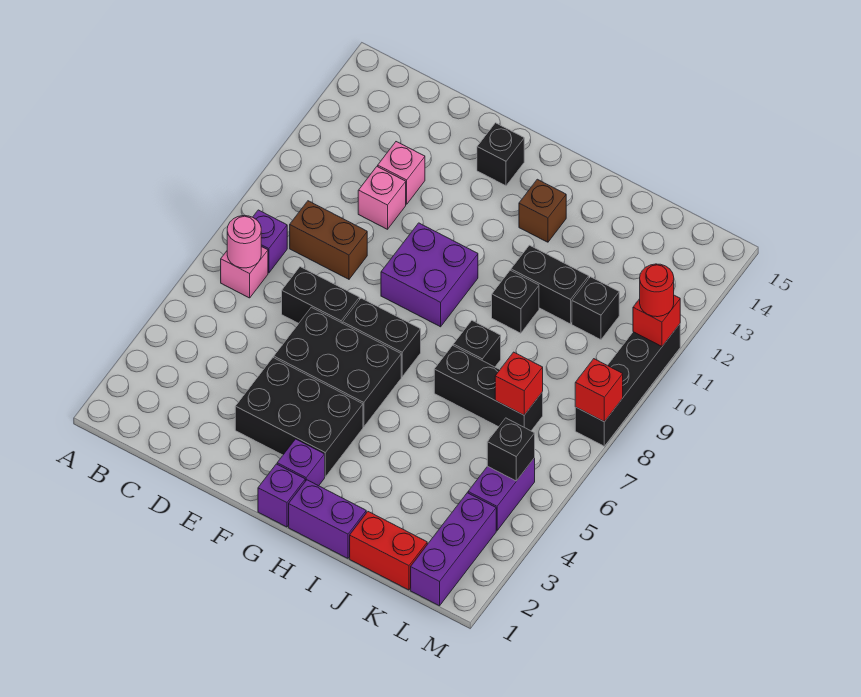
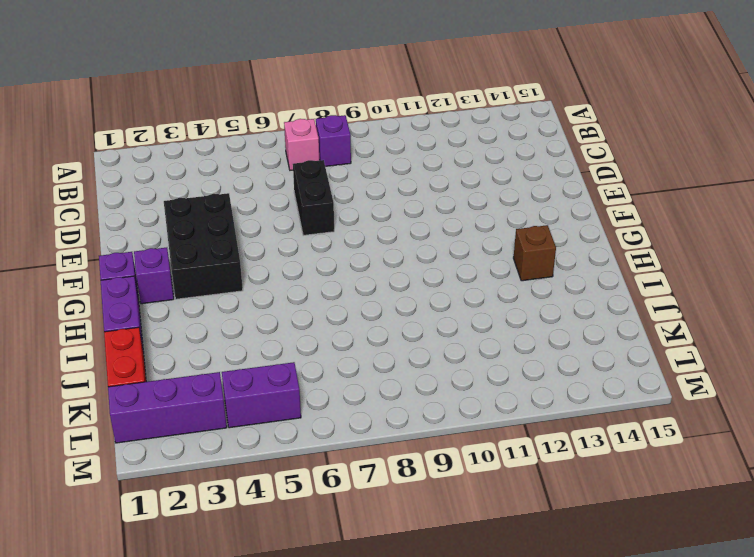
none -> brown brick C9:D9 level 1
none -> pink brick D11 level 1
none -> pink brick D12 level 1
none -> black brick E5:G6 level 1

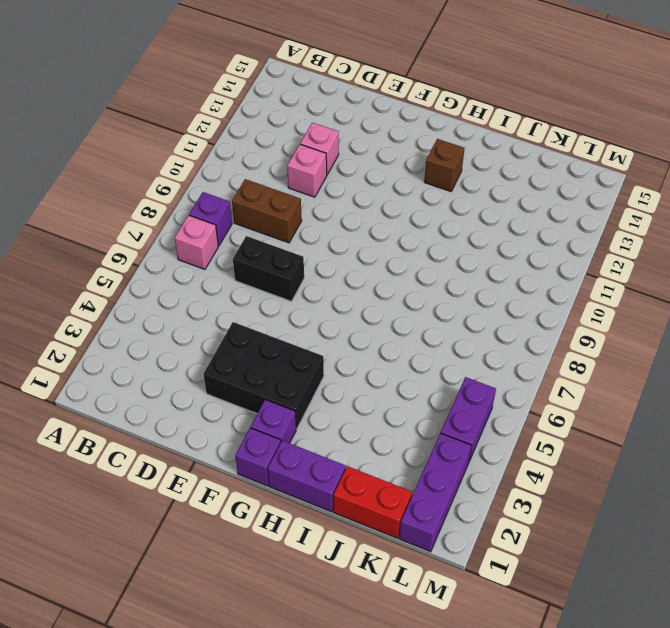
none -> black brick E5:G6 level 1
none -> black brick F7:G7 level 1
none -> purple brick F9:G10 level 1
none -> black brick F14 level 1

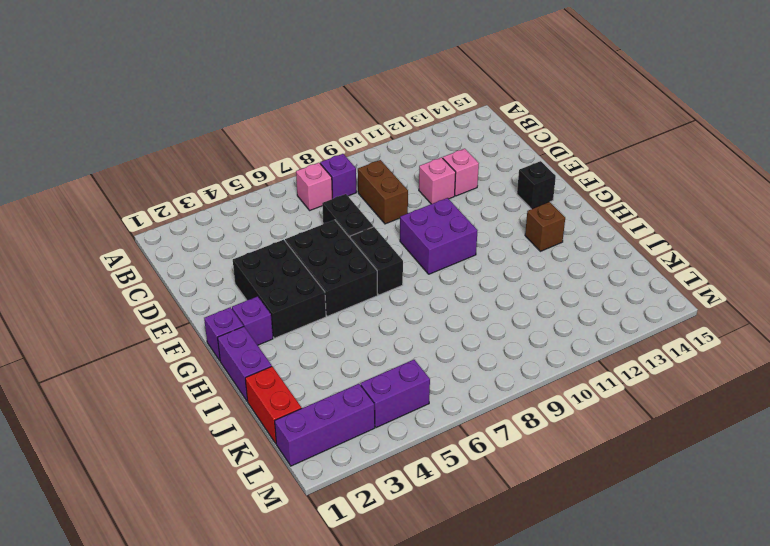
none -> black brick I7:K7 level 1
none -> black brick I8 level 1
none -> black brick I10 level 1
none -> black brick I11:J11 level 1

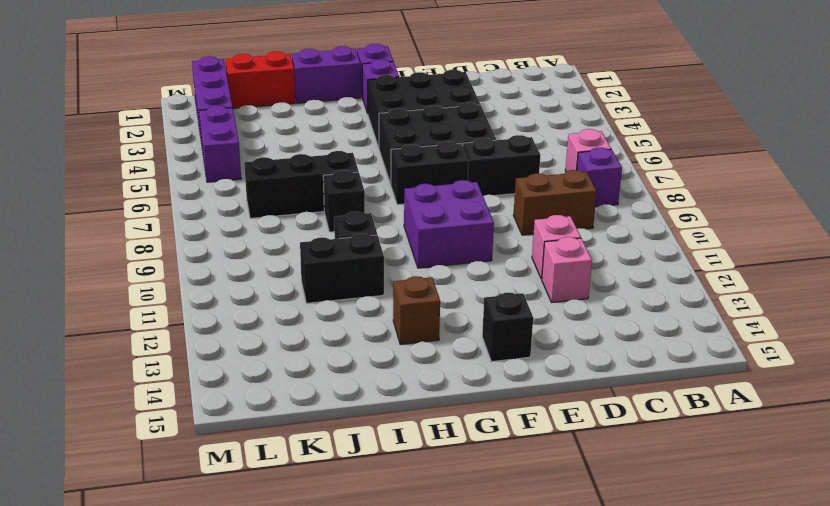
none -> black brick K11 level 1
none -> black brick M8:M11 level 1
none -> pink round brick B7 level 2
none -> red brick K7 level 2

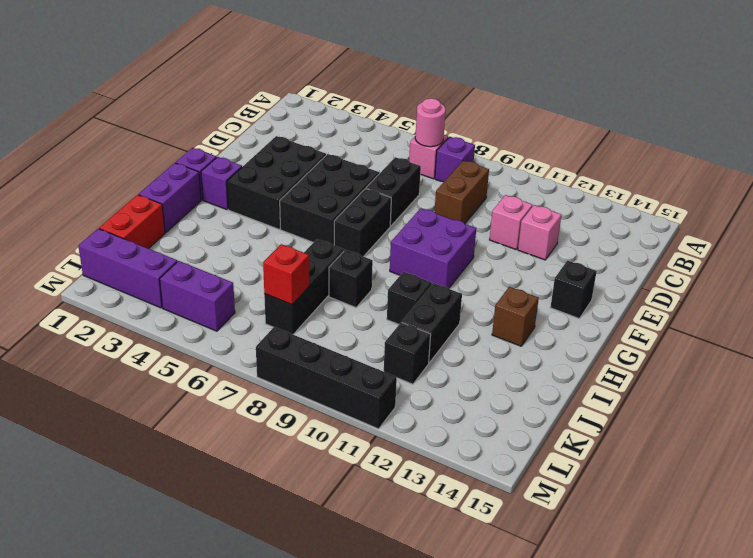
none -> black brick L5 level 2
none -> red brick M8 level 2
none -> red brick M11 level 2
none -> red round brick M11 level 3

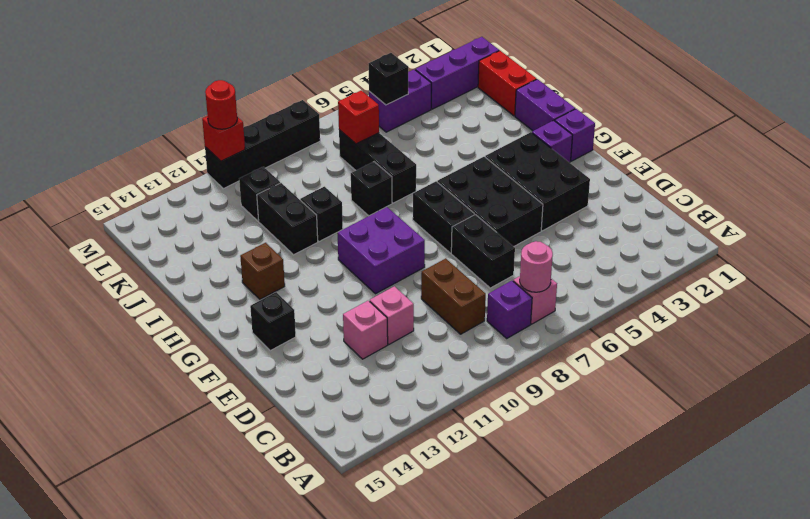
none -> red brick M8 level 2

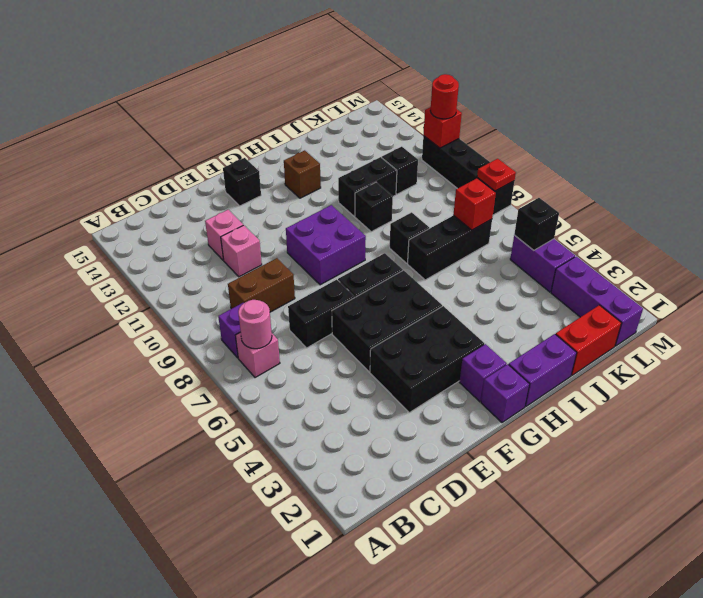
red plate M8 level 2 -> red brick M8 level 2

